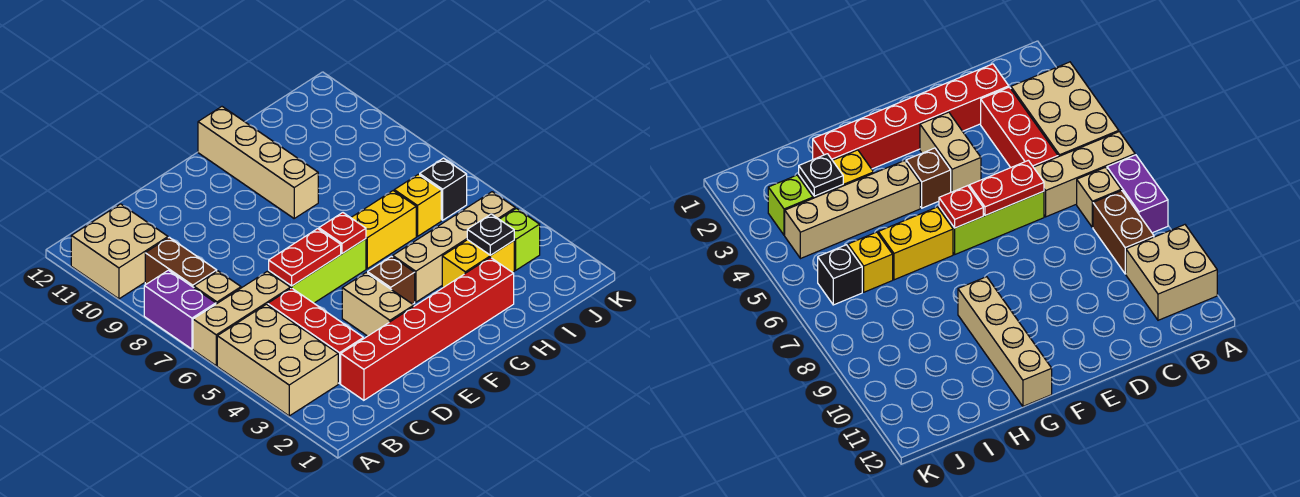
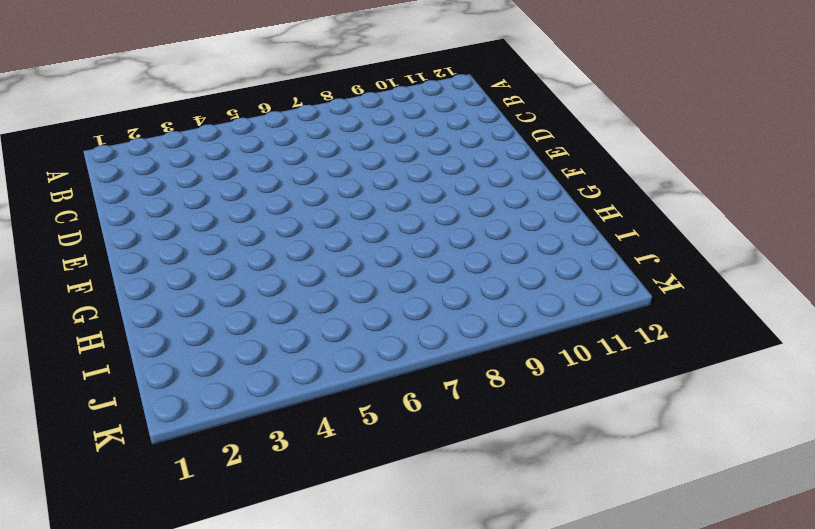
none -> tan brick A3:B5 level 1
none -> tan brick A6:C6 level 1
none -> purple brick A7:A8 level 1

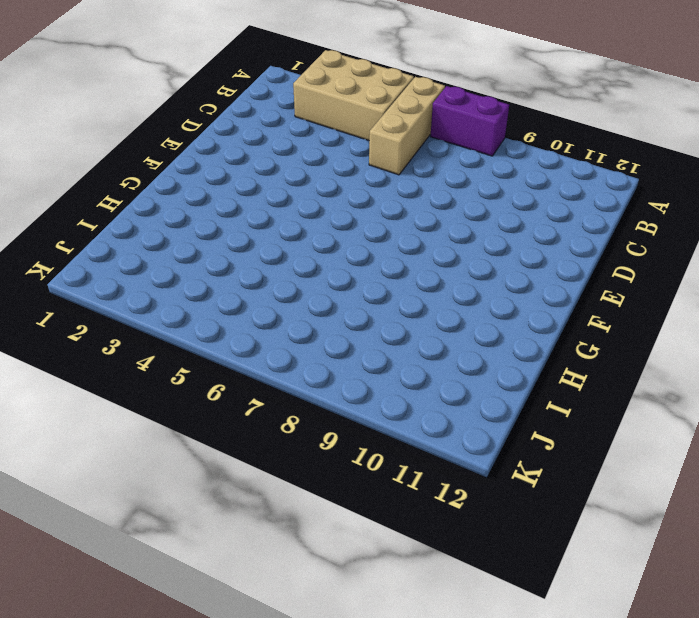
none -> tan brick A10:B11 level 1
none -> tan brick B7 level 1
none -> brown brick B8:B9 level 1

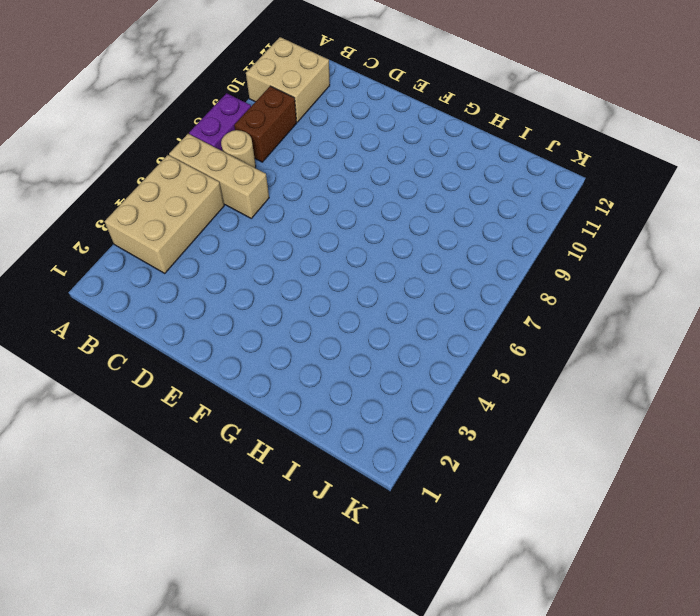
tan round brick B7 level 1 -> tan brick B7 level 1
none -> red brick C2:H2 level 1
none -> red brick C3:C5 level 1
none -> lime brick D6:F6 level 1

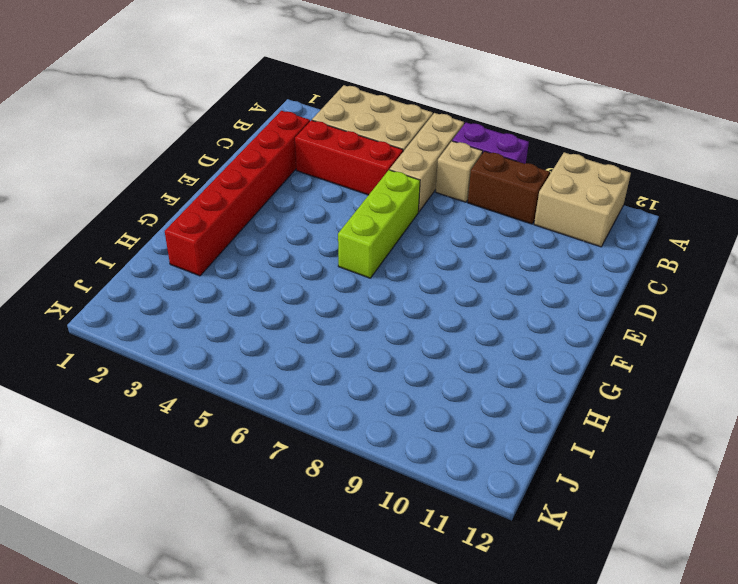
none -> tan brick E3:E4 level 1
none -> brown brick F4 level 1
none -> tan brick G4:J4 level 1

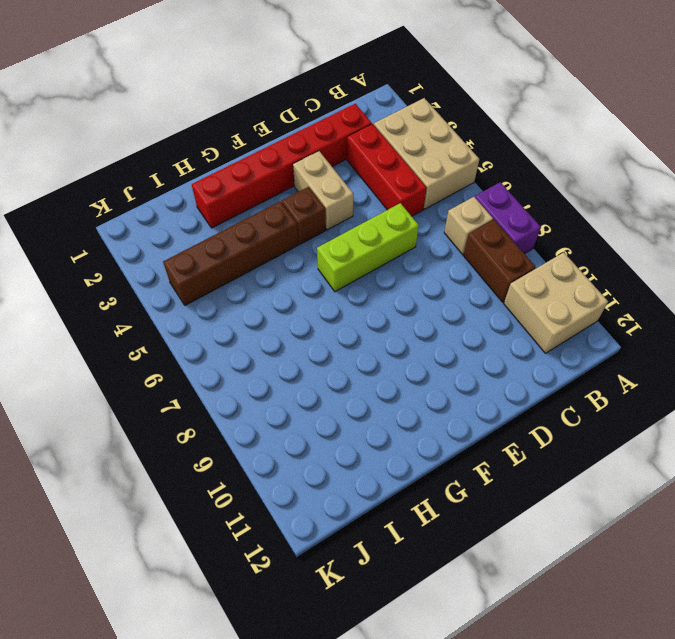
brown brick G4:J4 level 1 -> tan brick G4:J4 level 1
none -> tan brick A6:C6 level 1
none -> yellow brick G6:H6 level 1
none -> tan brick G9:G12 level 1

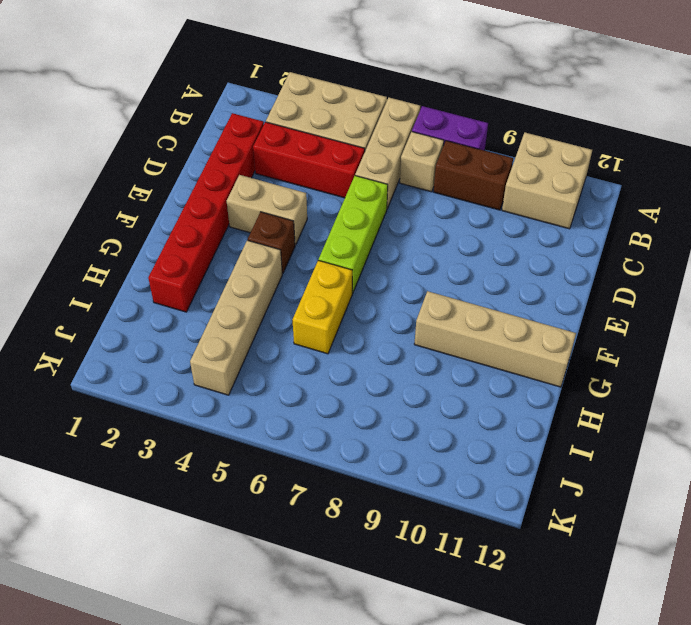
none -> yellow brick H3:I3 level 1
none -> yellow brick I6 level 1
none -> lime brick J3 level 1

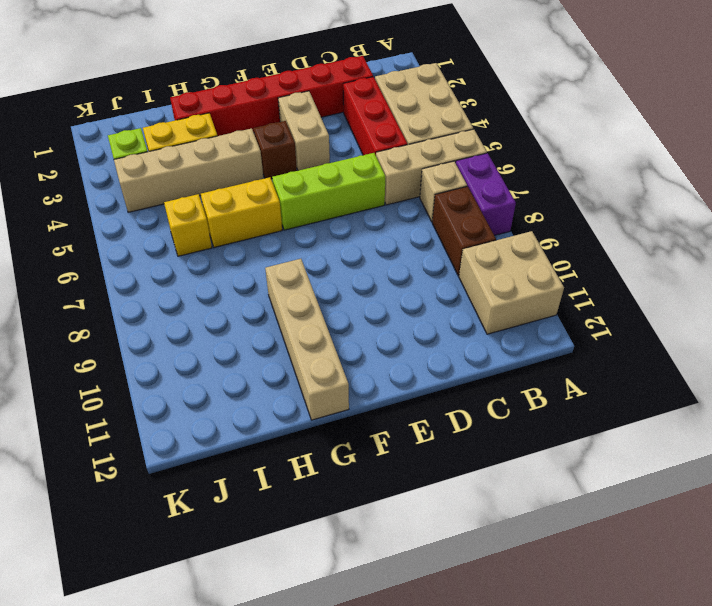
none -> black brick J6 level 1
none -> red plate D6:E6 level 2
none -> red plate F6 level 2

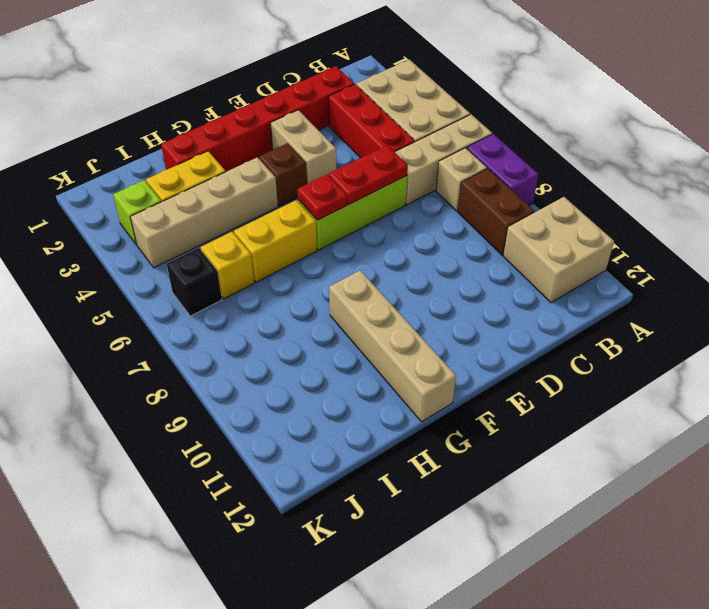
none -> black plate I3 level 2

